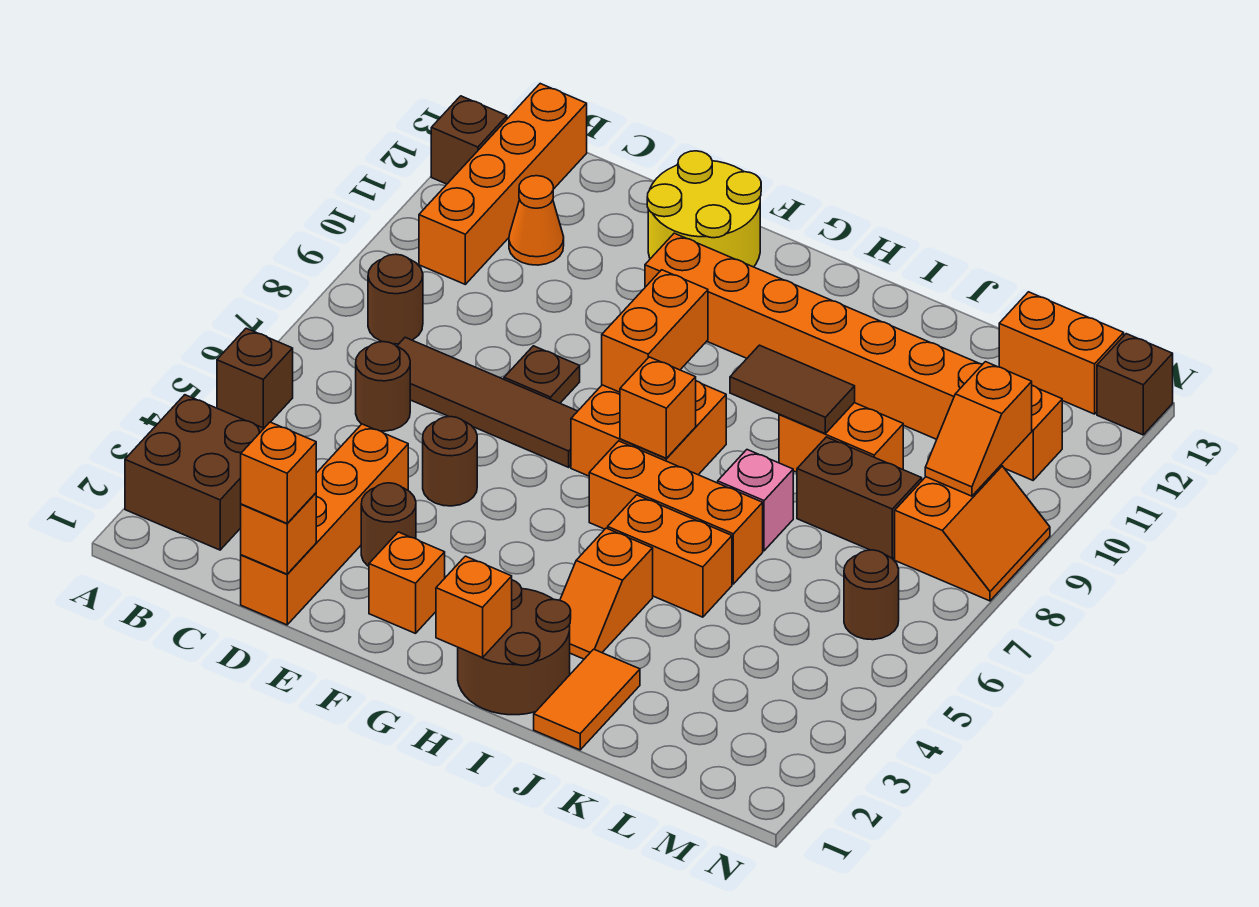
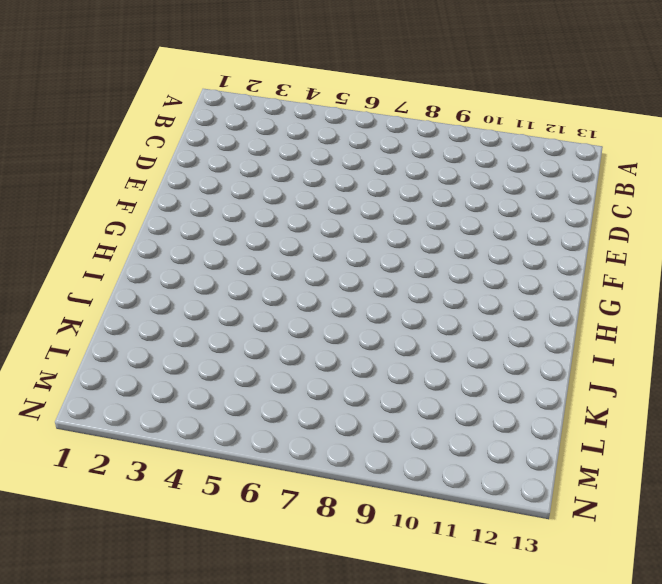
none -> brown brick A2:B3 level 1
none -> brown brick A5 level 1
none -> brown brick A12 level 1
none -> brown round brick B8 level 1

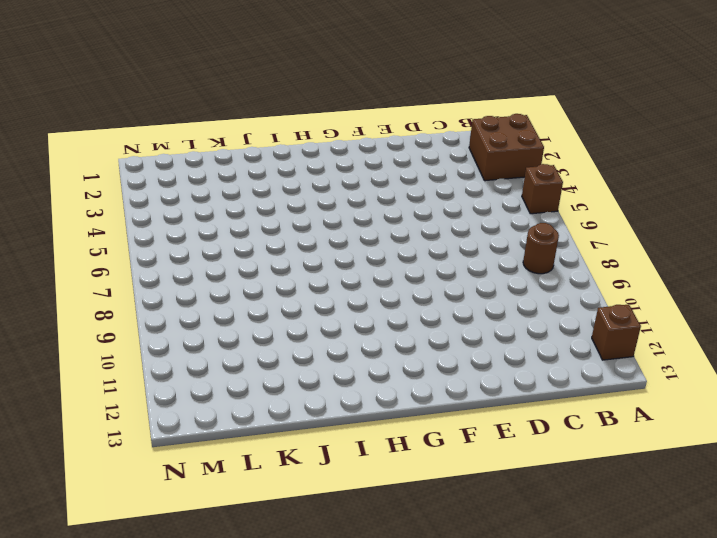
none -> orange brick B10:B13 level 1
none -> brown round brick C6 level 1
none -> brown tile C7:F7 level 1
none -> orange cone C11 level 1

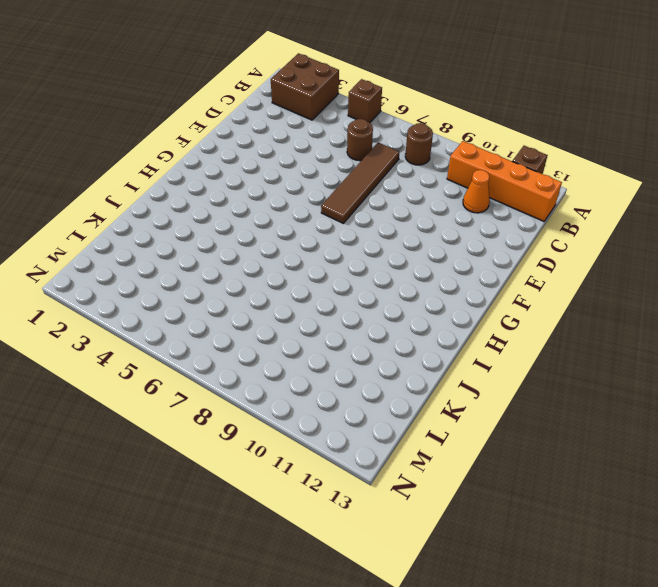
none -> orange brick D1:D4 level 1
none -> brown round brick E3 level 1
none -> brown round brick E5 level 1
none -> brown plate E8 level 1

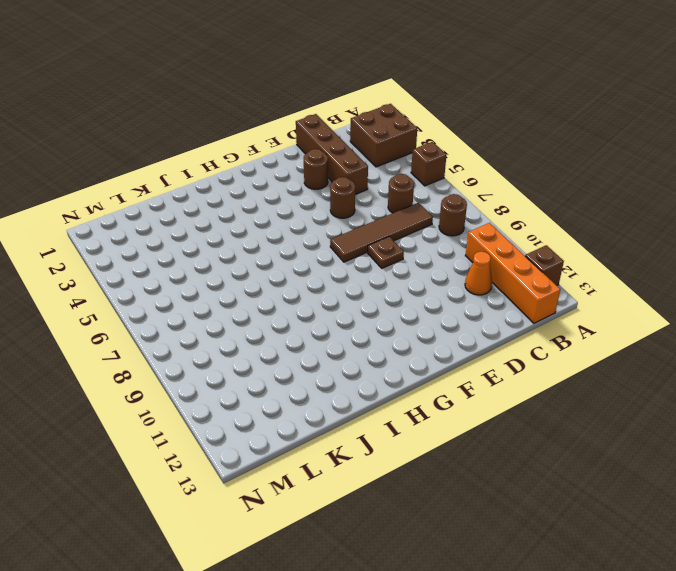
brown brick D1:D4 level 1 -> orange brick D1:D4 level 1
none -> yellow round brick E12:F13 level 1
none -> orange brick F2 level 1
none -> orange brick F11:M11 level 1
none -> orange brick G7:H8 level 1

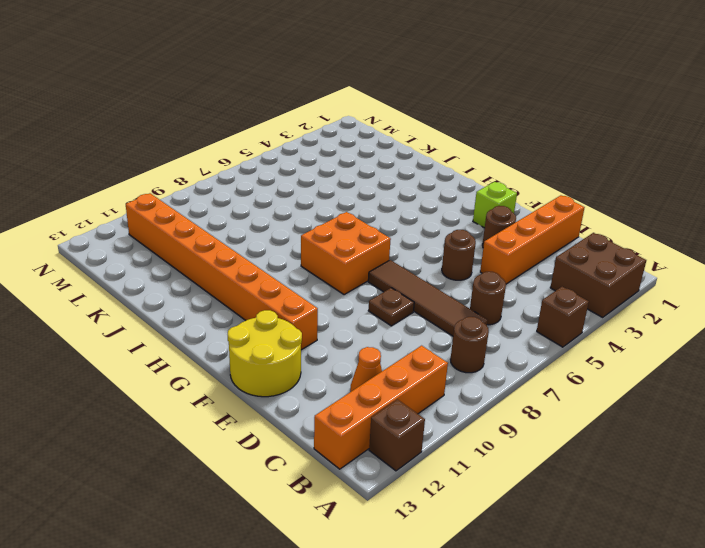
lime brick F2 level 1 -> orange brick F2 level 1
none -> brown round brick H1:I2 level 1
none -> orange brick H6:J6 level 1
none -> orange slope I3:I4 level 1 top 4
none -> orange brick I5:J5 level 1

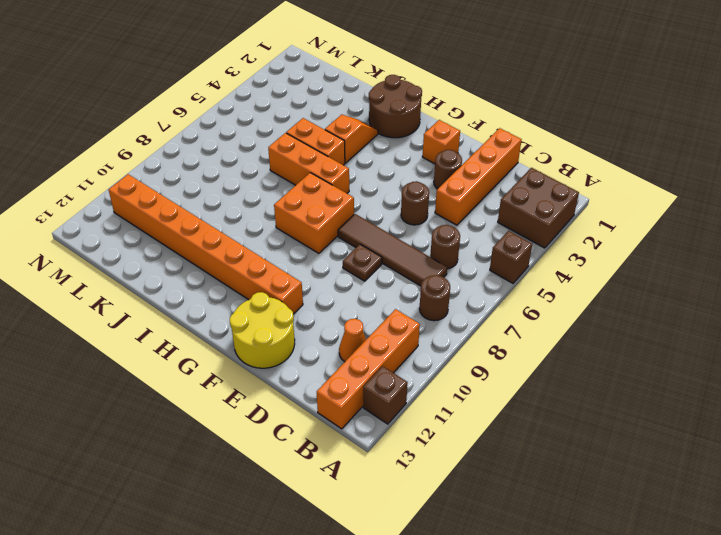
none -> orange tile J1:J2 level 1
none -> pink brick J7 level 1
none -> orange brick J9:K9 level 1
none -> brown brick K8:L8 level 1

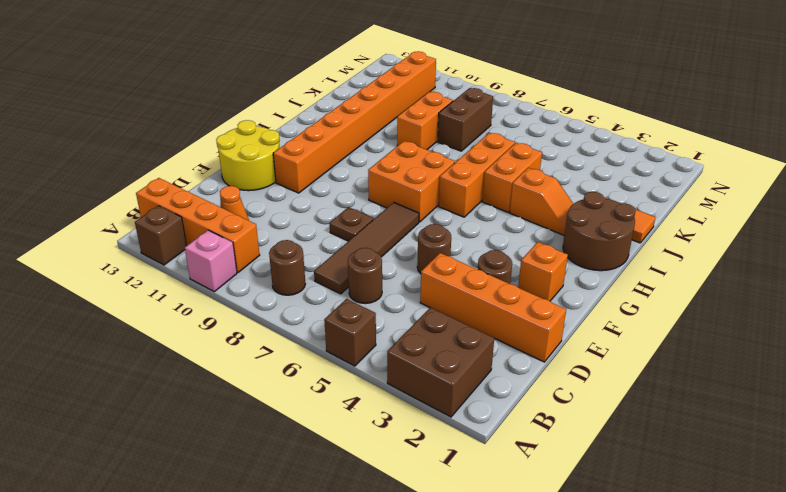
pink brick A10 level 1 -> pink brick J7 level 1
none -> orange brick L13:M13 level 1
none -> brown round brick M6 level 1
none -> orange slope M8:N9 level 1 top M
none -> brown brick N13 level 1

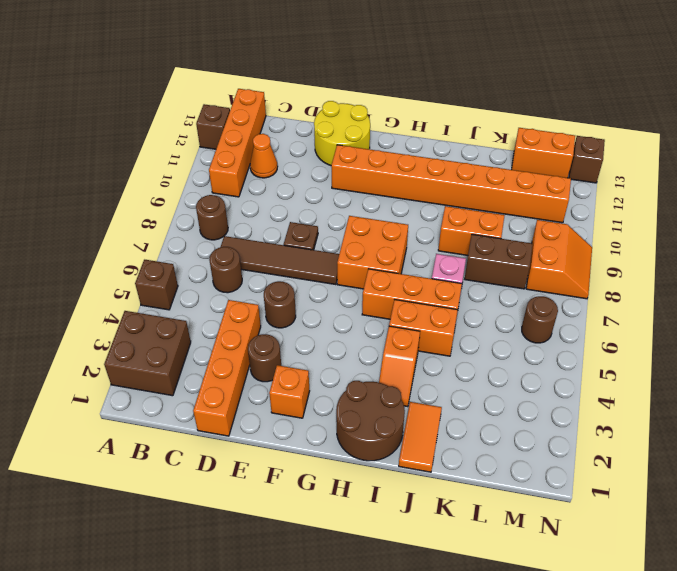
none -> orange brick D1 level 2
none -> orange brick G8:G9 level 2
none -> orange brick H1 level 2
none -> orange brick H7 level 2

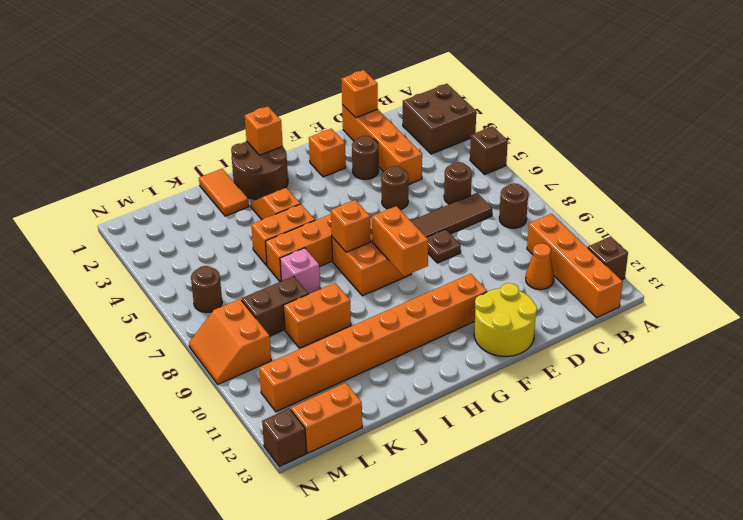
none -> brown tile I9:J9 level 2
none -> orange slope M9:M10 level 2 top 10
none -> orange brick D1 level 3

